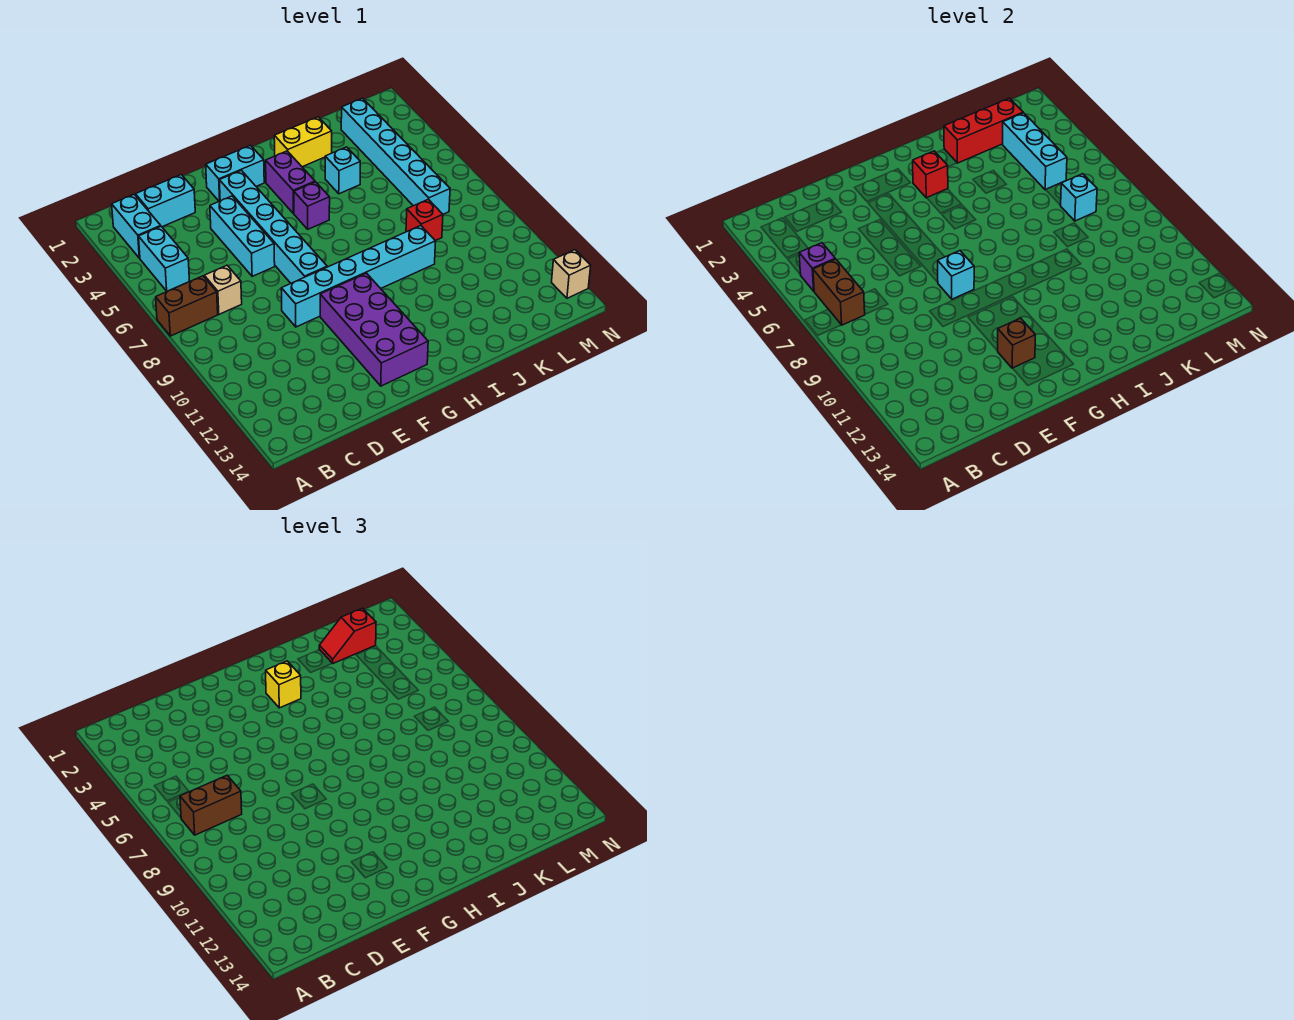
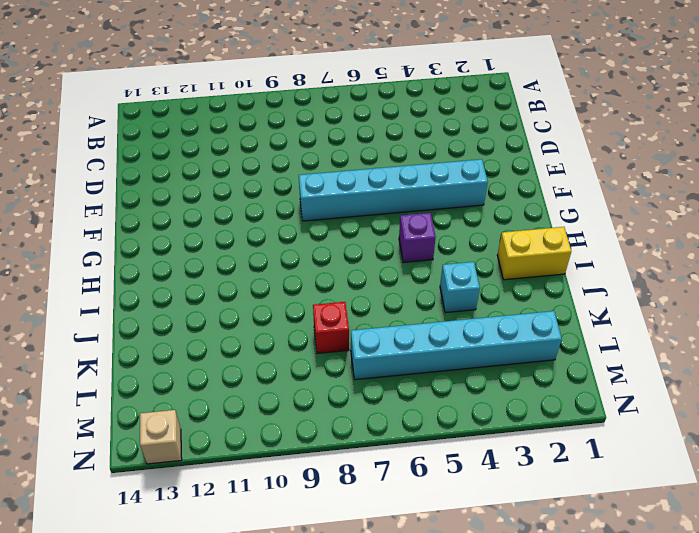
yellow brick I1:I2 level 1 -> yellow brick I2:J2 level 1
none -> brown brick A7:B7 level 1
none -> cyan brick B2:B3 level 1
none -> cyan brick B4:B5 level 1

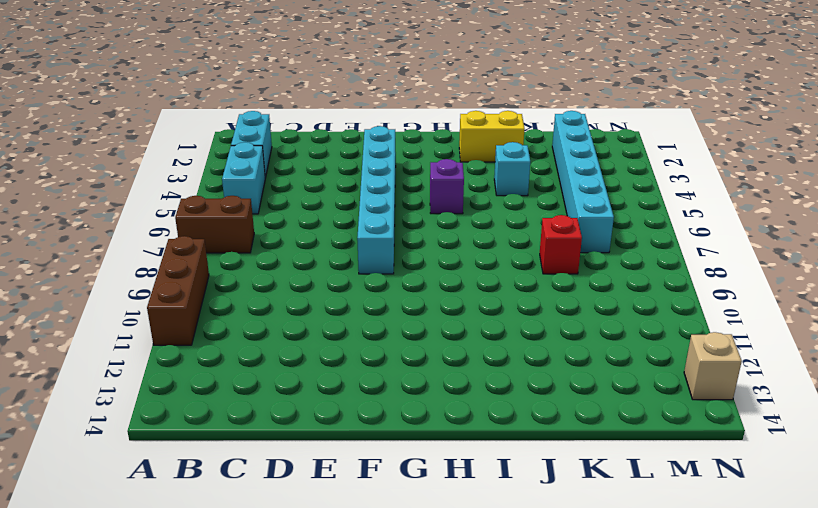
brown brick A9:A11 level 1 -> none
none -> cyan brick C2:D2 level 1
none -> tan brick C7 level 1
none -> cyan brick E4:E6 level 1

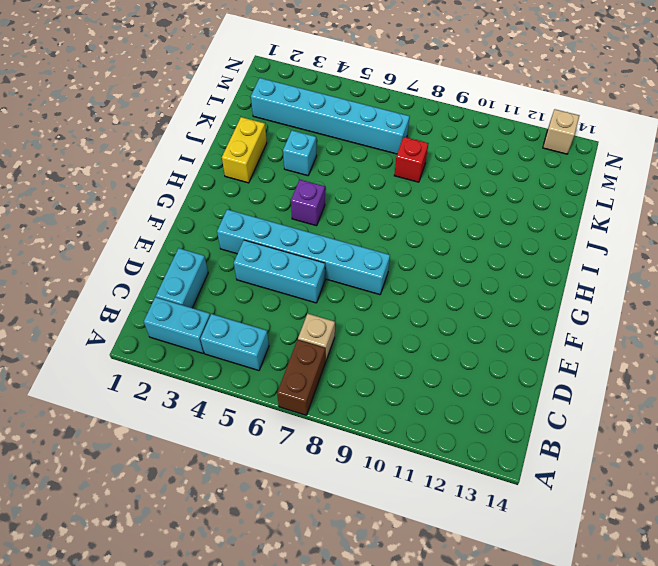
none -> cyan brick E9:J9 level 1
none -> cyan brick F2:G2 level 1
none -> purple brick F10:G13 level 1

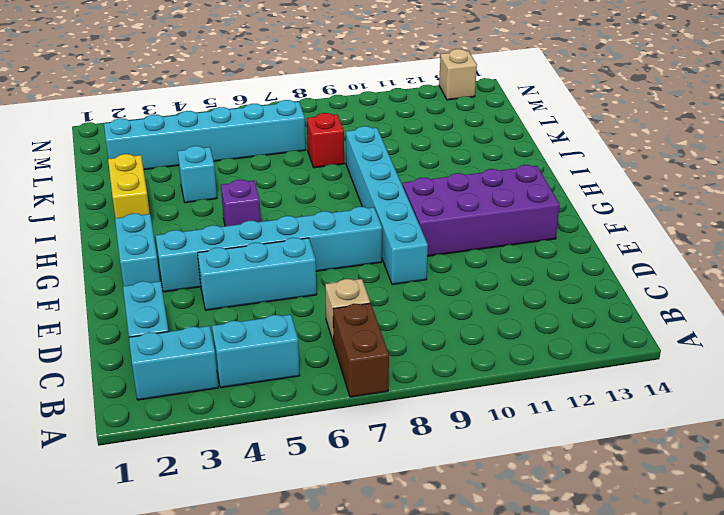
none -> purple brick H3:H4 level 1
none -> purple brick B5 level 2
none -> brown brick B6:B7 level 2

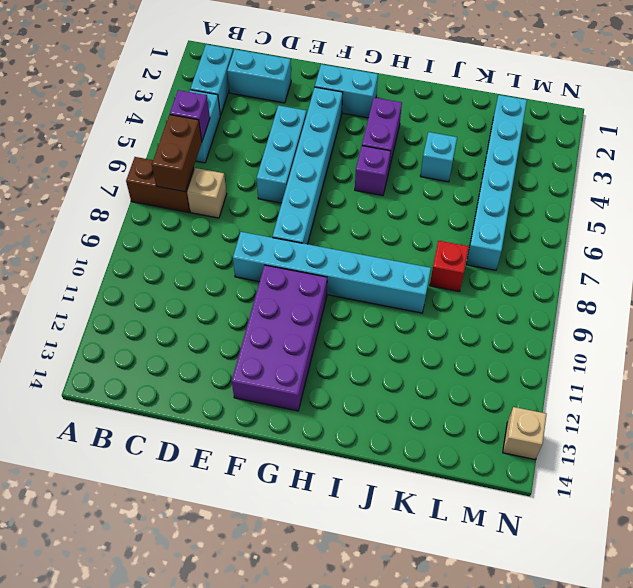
none -> yellow brick I2:J2 level 1
none -> cyan brick F8 level 2
none -> brown brick F12 level 2

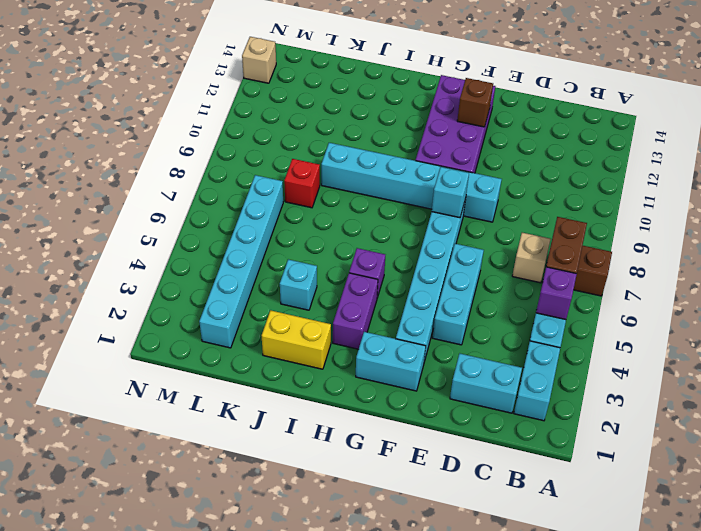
none -> red brick H3 level 2
none -> red brick J2:L2 level 2
none -> cyan brick L3:L5 level 2

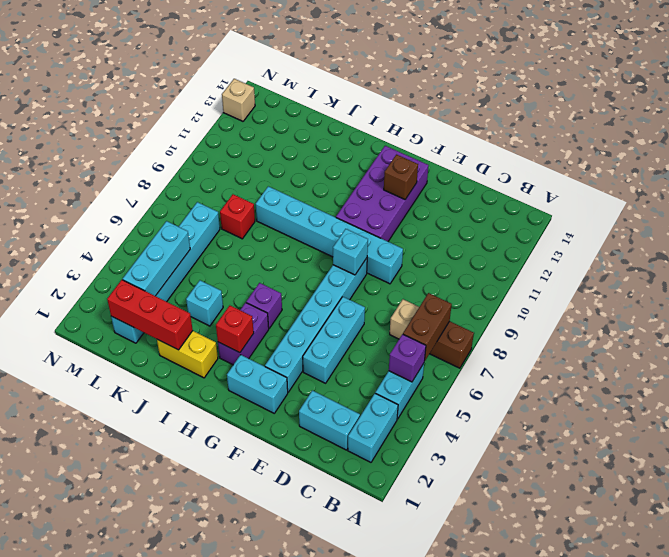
none -> cyan brick L7 level 2
none -> brown brick B7:C7 level 3
none -> yellow brick H3 level 3

